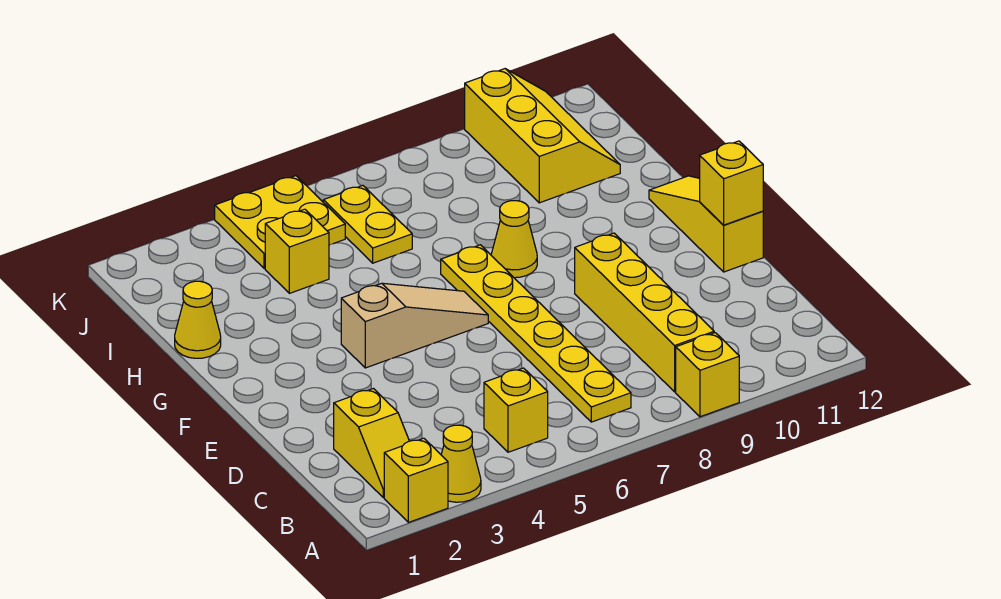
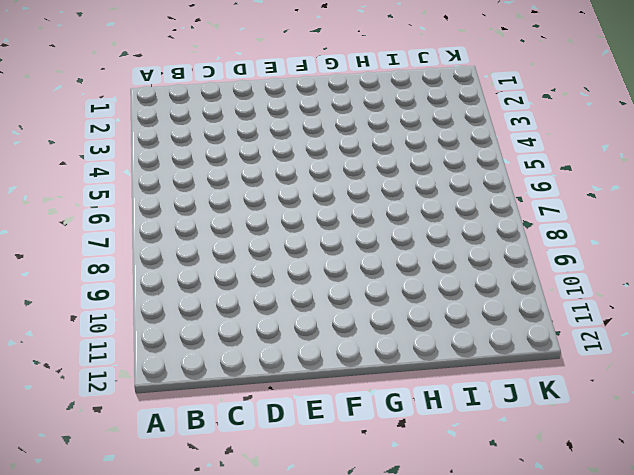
none -> yellow brick A2 level 1
none -> yellow cone A3 level 1
none -> yellow brick A9 level 1

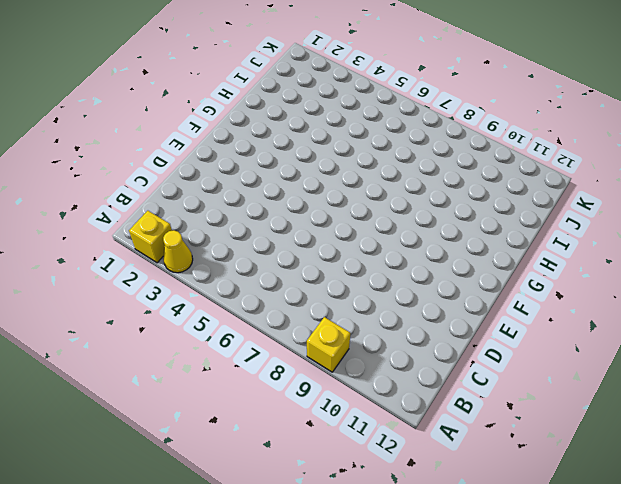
none -> yellow slope B2:C2 level 1 top C
none -> yellow brick B5 level 1
none -> yellow plate B7:G7 level 1

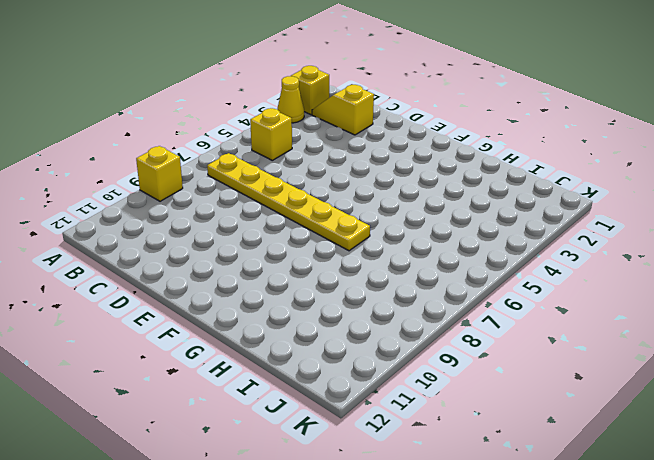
none -> yellow brick B9:E9 level 1
none -> yellow slope E12:G12 level 1 top E
none -> tan slope F4:F6 level 1 top 4

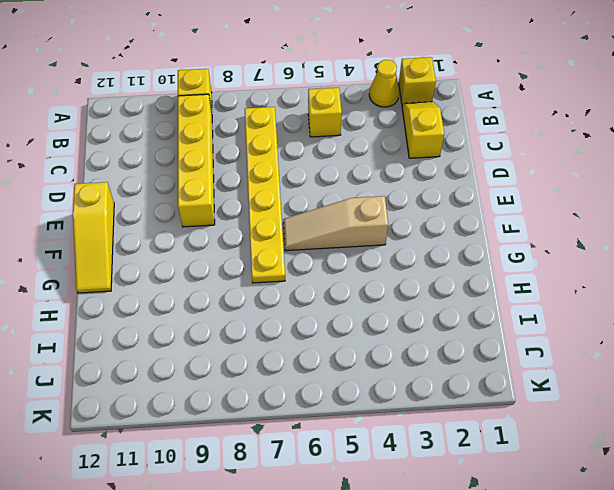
none -> yellow cone G8 level 1
none -> yellow cone H1 level 1
none -> yellow brick I4 level 1

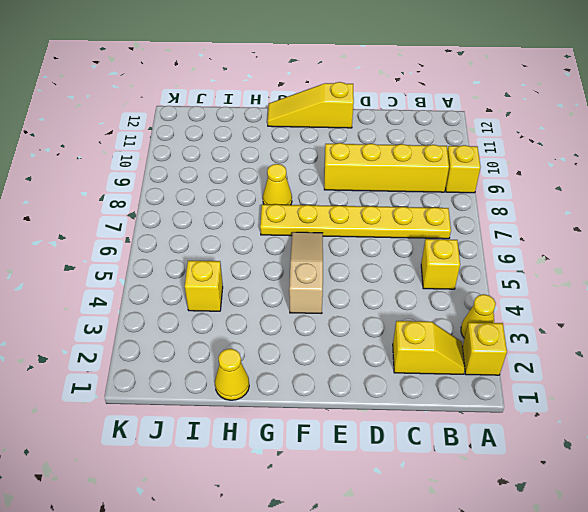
none -> yellow plate I6:J6 level 1
none -> yellow slope I10:K11 level 1 top 10
none -> yellow plate J4:K5 level 1

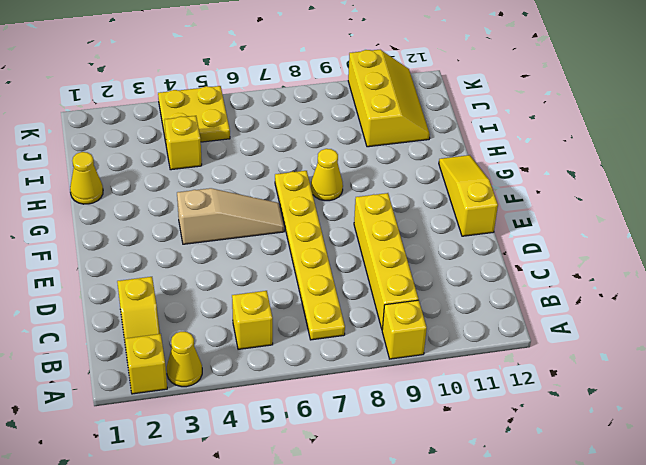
none -> yellow plate I6:J6 level 1
none -> yellow brick E12 level 2

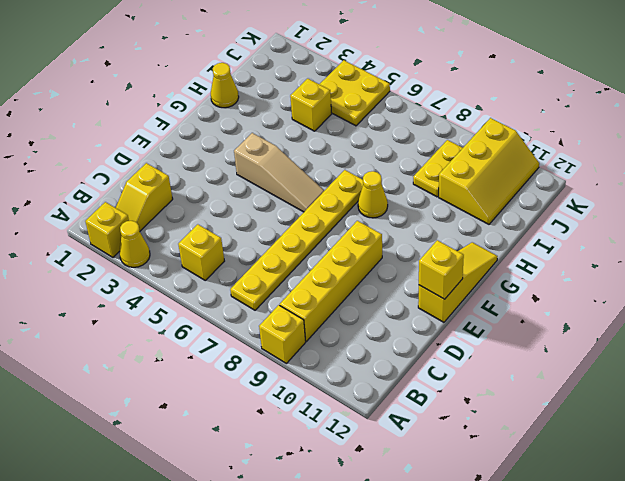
yellow plate I9:J9 level 1 -> yellow plate I6:J6 level 1

